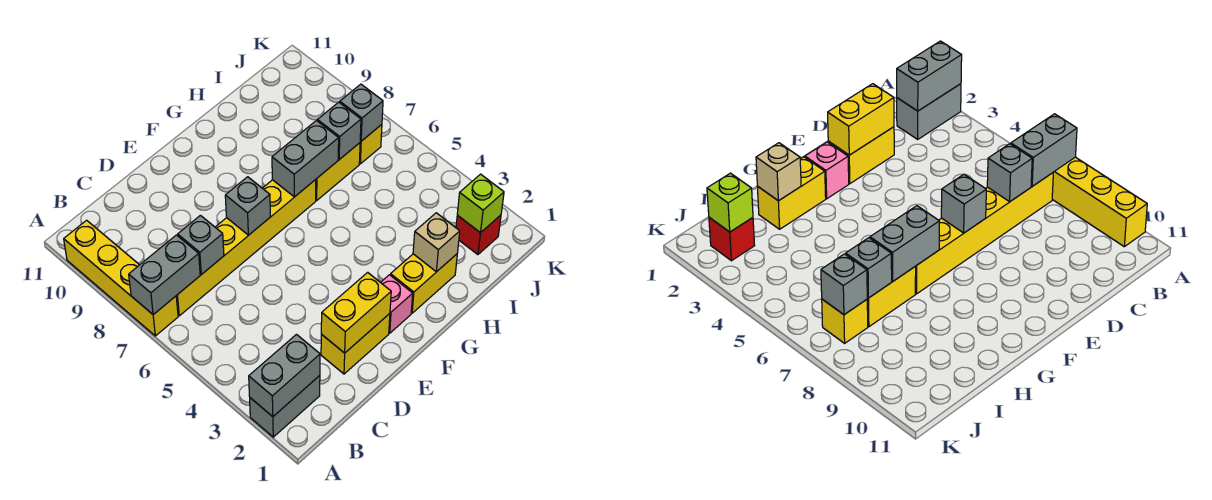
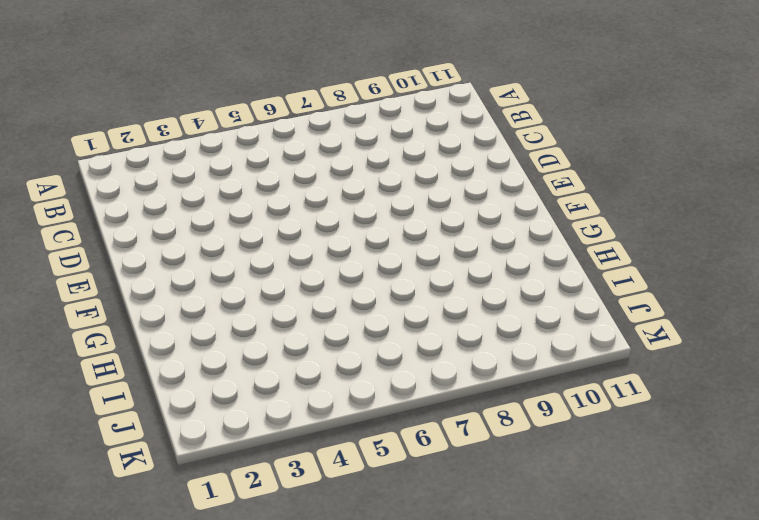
none -> grey brick A2:B2 level 1
none -> yellow brick A7:A10 level 1
none -> yellow brick B7:G7 level 1

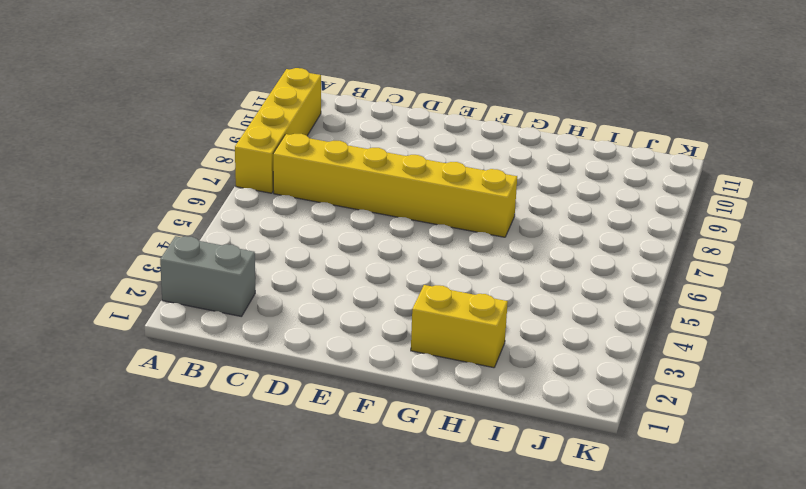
none -> yellow brick D2:E2 level 1
none -> pink brick F2 level 1
none -> yellow brick H7:I7 level 1

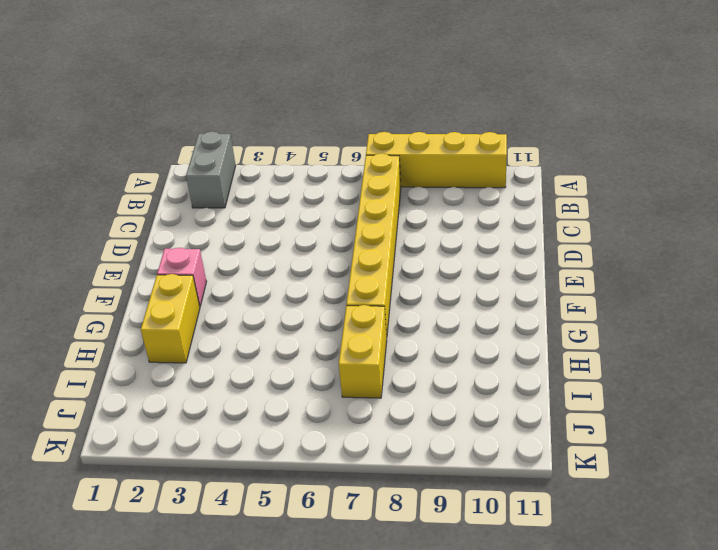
none -> yellow brick D2:E2 level 1
none -> red brick J2 level 1
none -> yellow brick J7 level 1

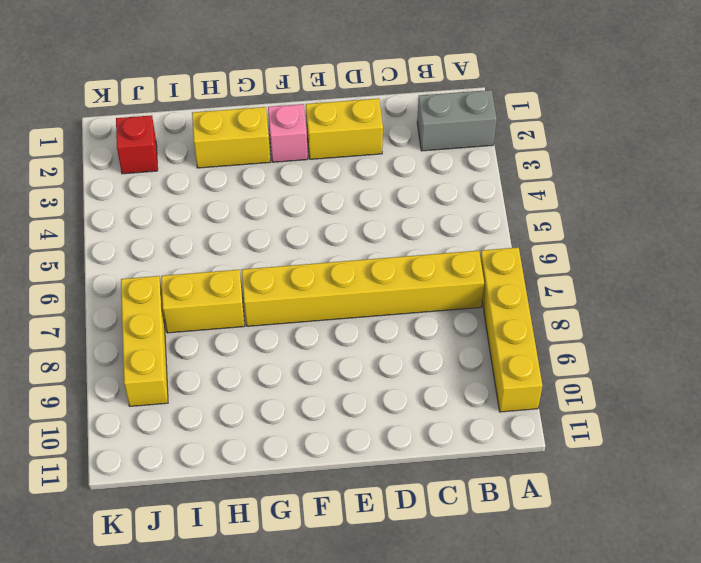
yellow brick J7:J9 level 1 -> yellow brick J7 level 1
none -> grey brick A2:B2 level 2
none -> grey brick A7:B7 level 2
none -> grey brick C7 level 2

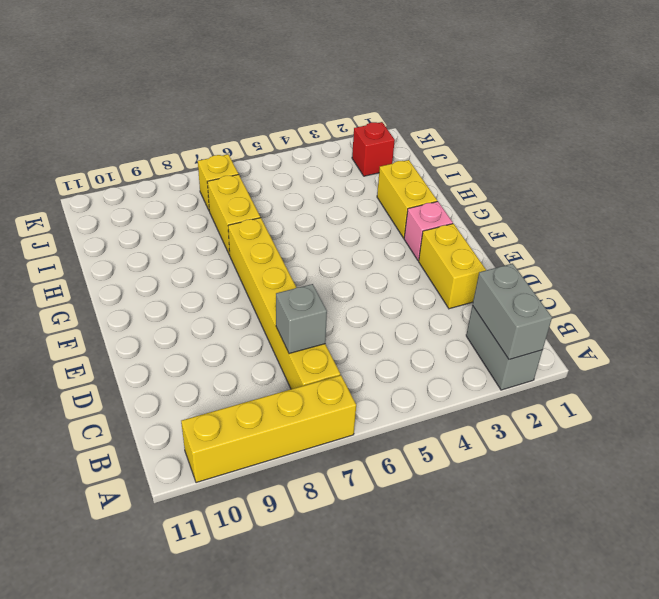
none -> grey brick A7:B7 level 2
none -> yellow brick D2:E2 level 2
none -> grey brick E7 level 2

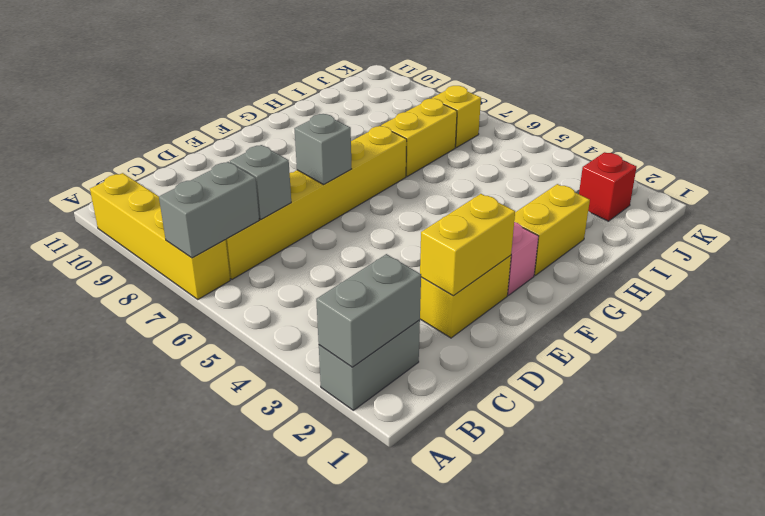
none -> grey brick G7:H7 level 2
none -> tan brick H2 level 2
none -> grey brick I7 level 2

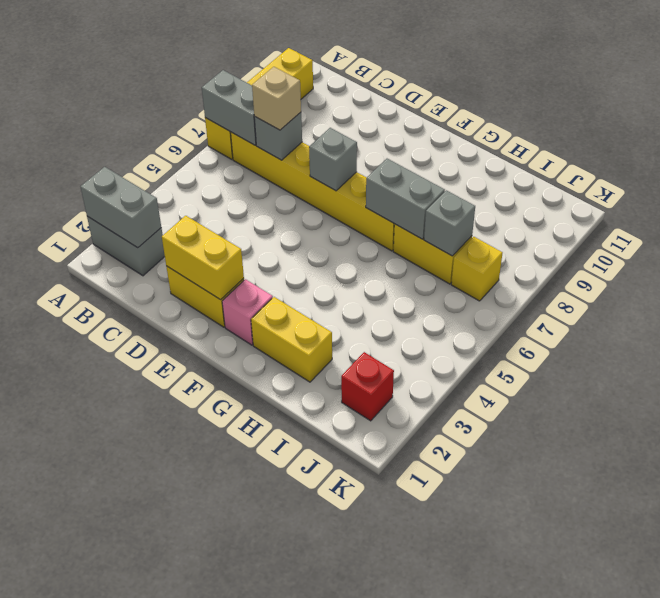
tan brick C7 level 3 -> tan brick H2 level 2
none -> lime brick J2 level 2
none -> grey brick J7 level 2

